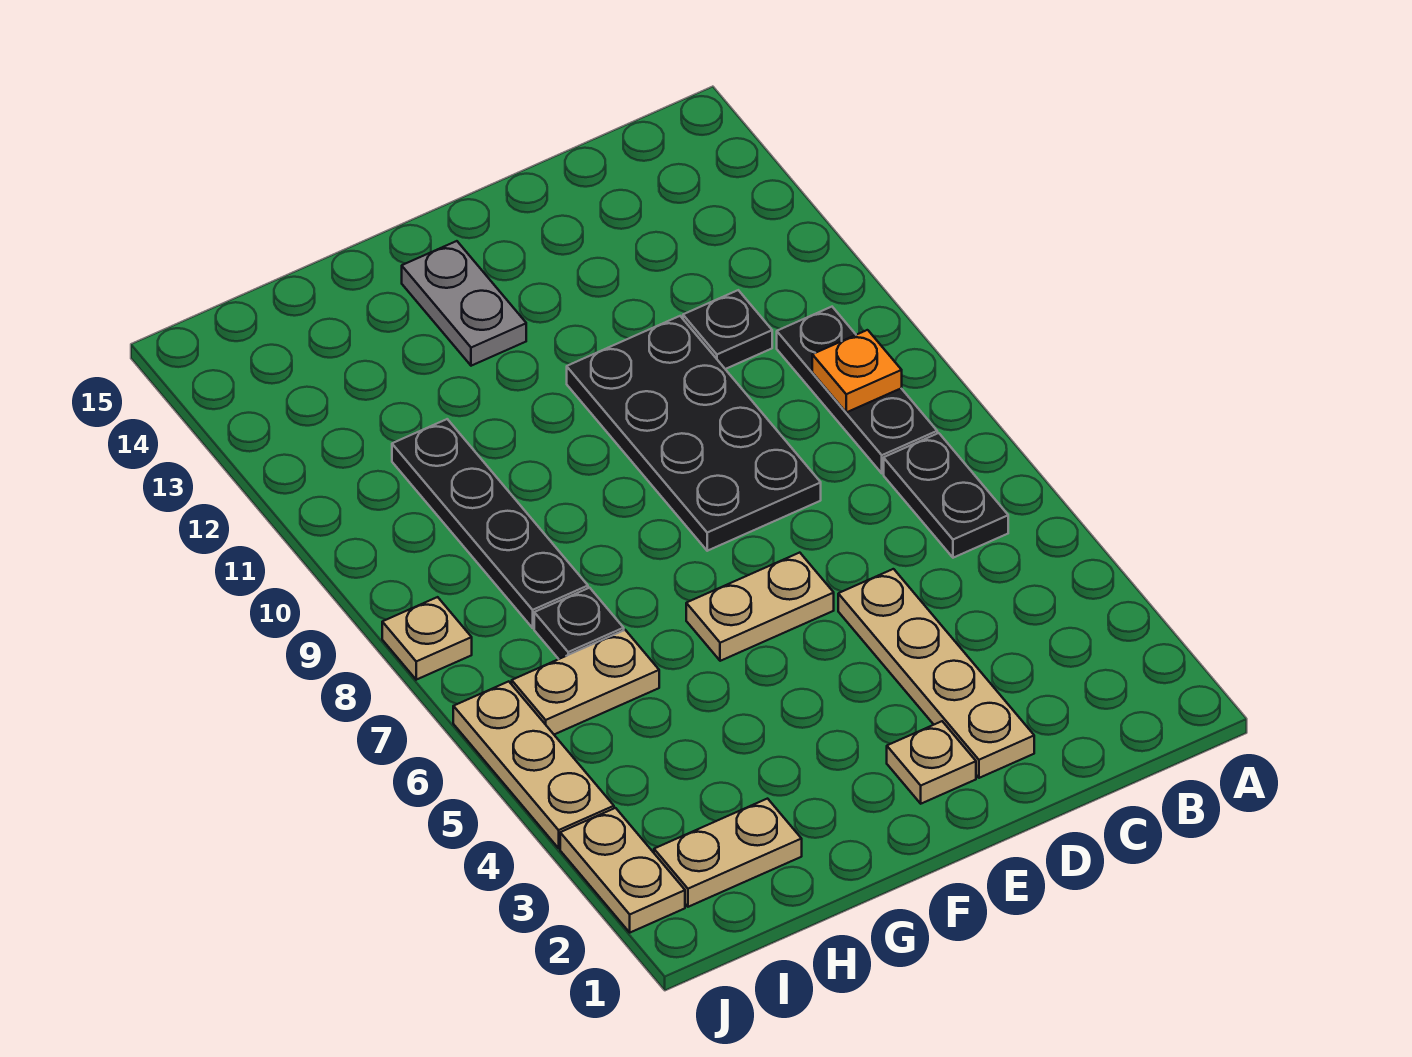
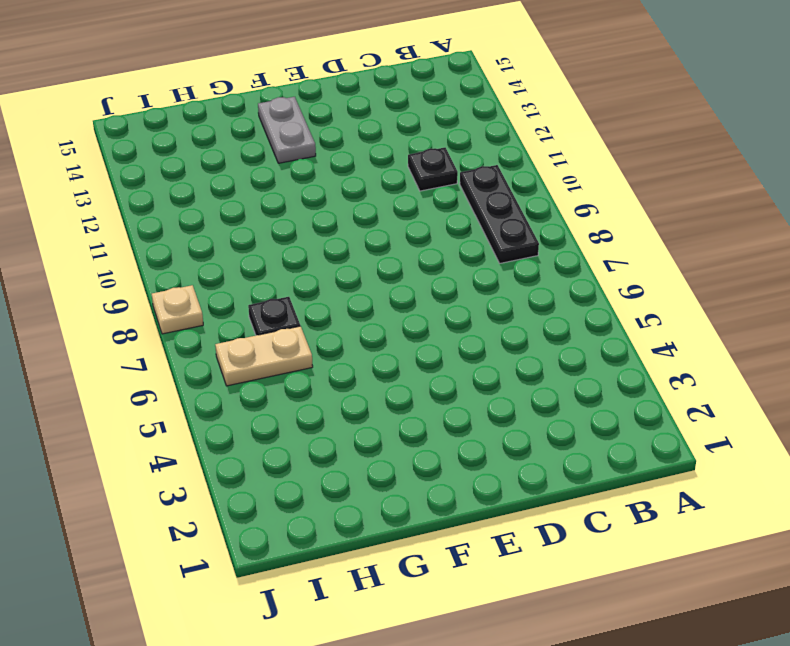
none -> black plate B6:B7 level 1
none -> tan plate D2:D5 level 1
none -> black plate D8:E11 level 1

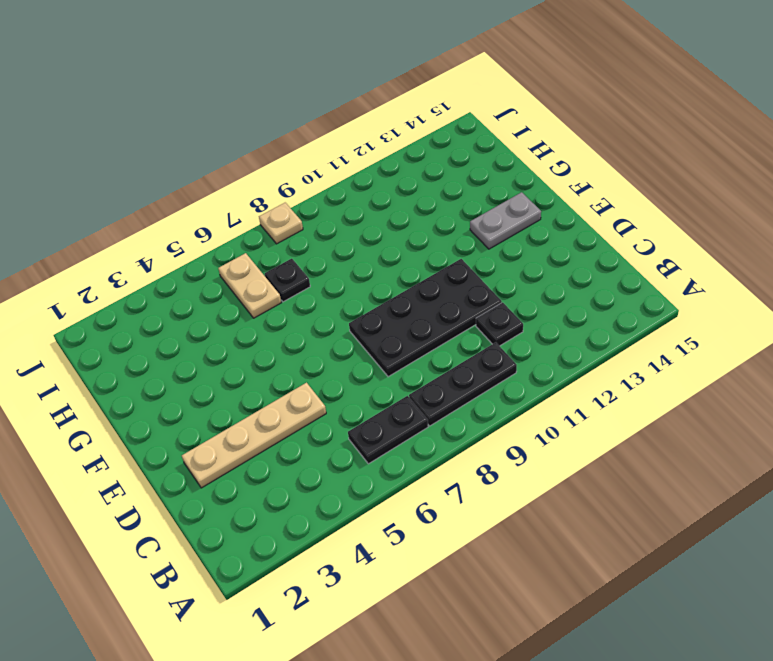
none -> tan plate E2 level 1
none -> tan plate E6:F6 level 1
none -> tan plate H2:I2 level 1

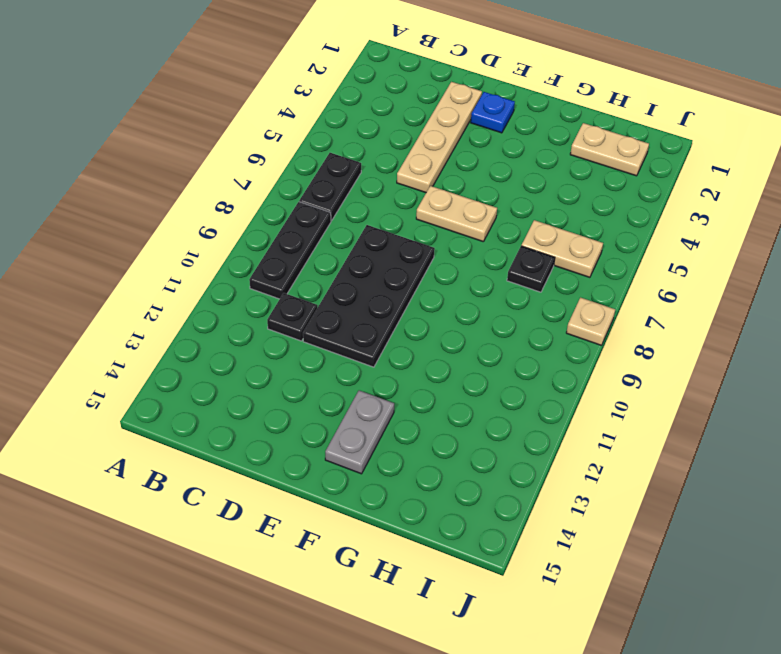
blue plate E2 level 1 -> tan plate E2 level 1
none -> black plate H8:H11 level 1
none -> tan plate J2:J3 level 1
none -> tan plate J4:J6 level 1

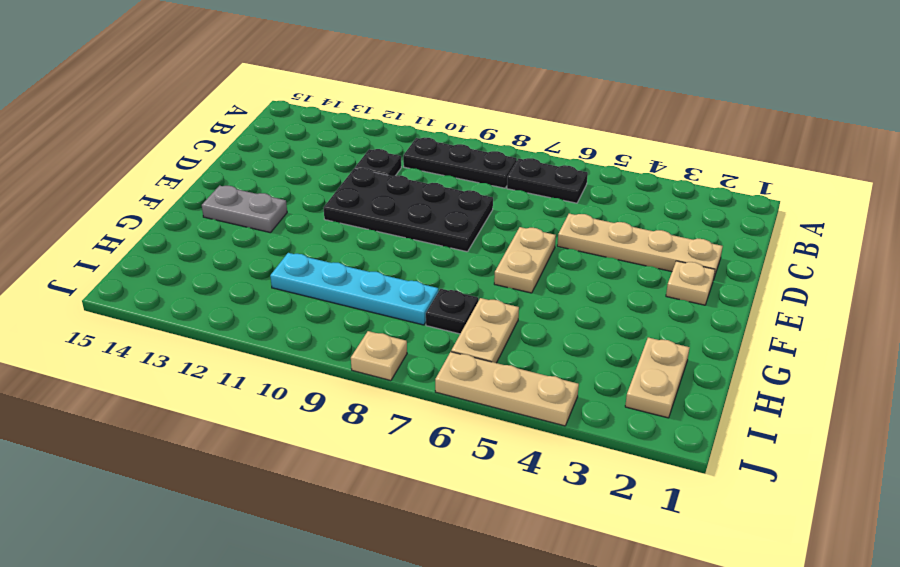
cyan plate H8:H11 level 1 -> black plate H8:H11 level 1
none -> tan plate J2:J3 level 1
none -> orange plate B9 level 2

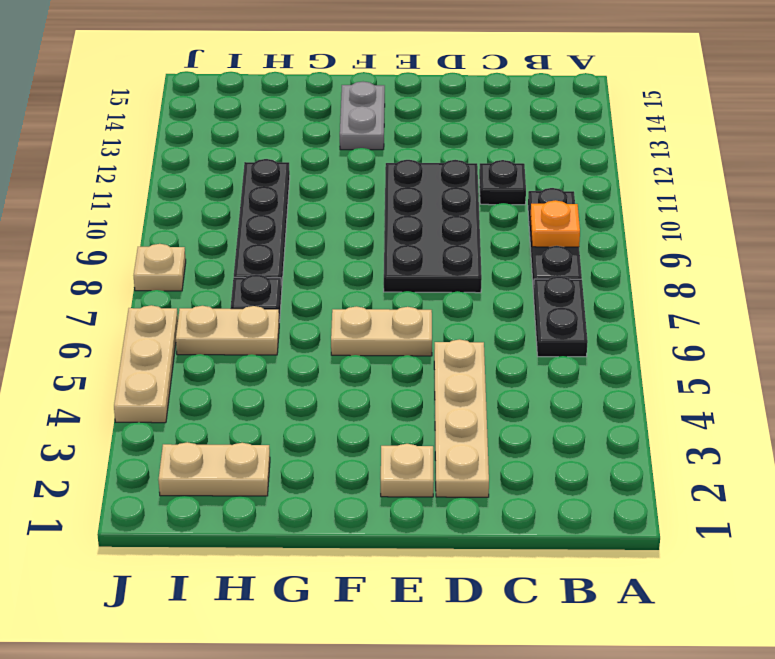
none -> tan plate J2:J3 level 1

